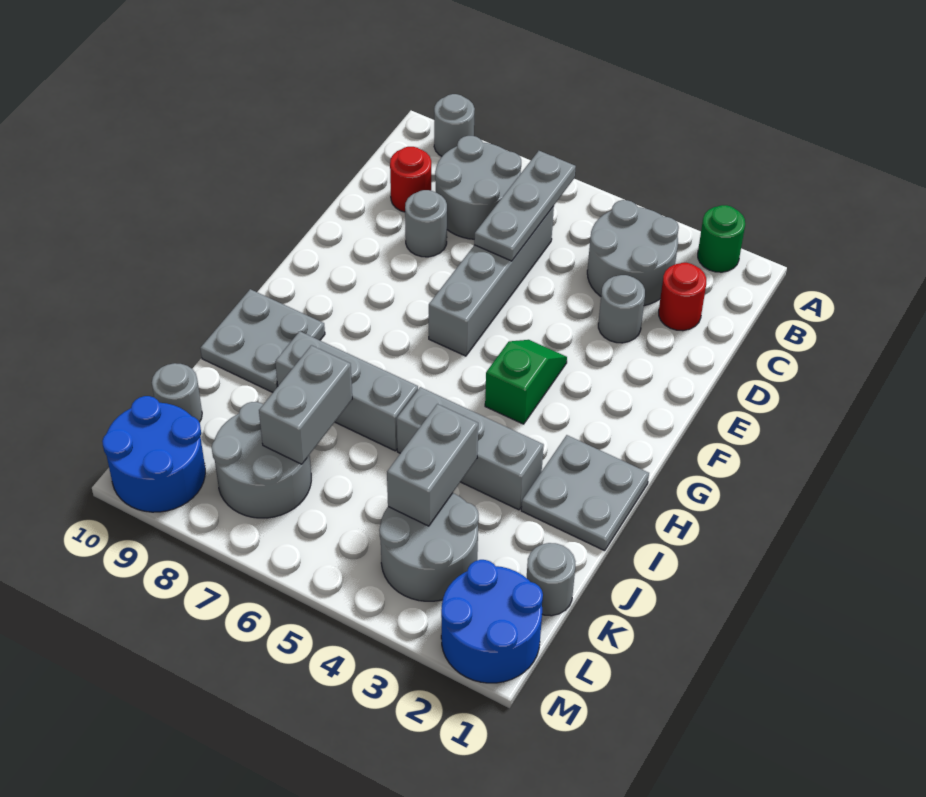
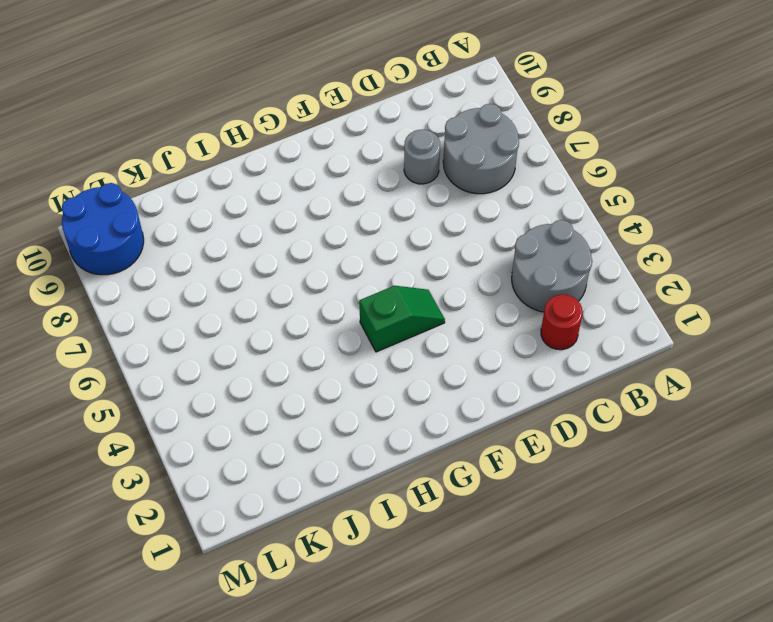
none -> green round brick A2 level 1
none -> grey round brick A9 level 1
none -> grey brick C6:F6 level 1

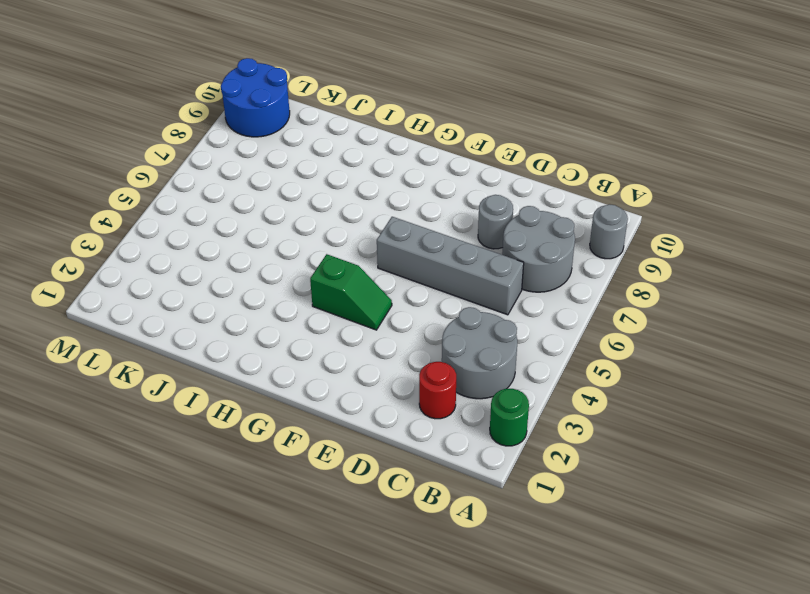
none -> red round brick C9 level 1
none -> grey round brick D3 level 1
none -> grey plate H1:I2 level 1

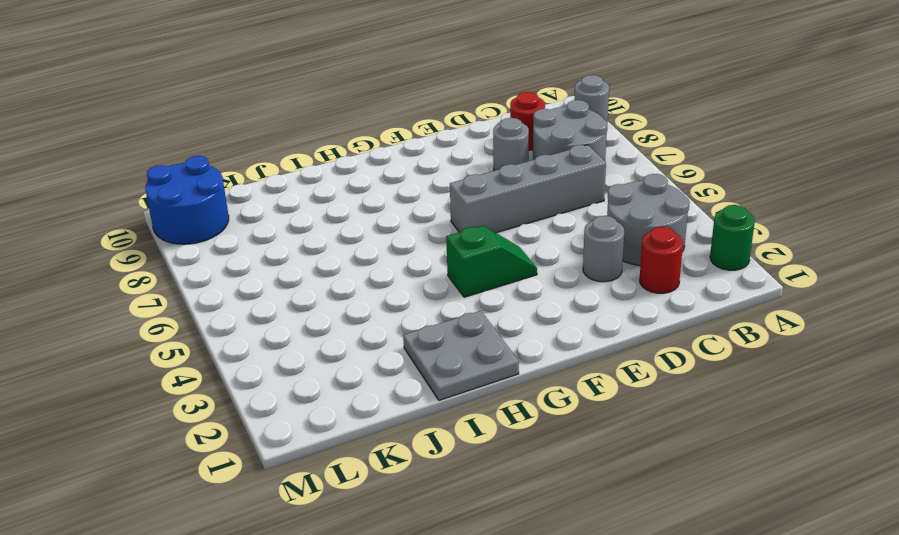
none -> grey plate H9:I10 level 1
none -> grey brick I3:I5 level 1
none -> grey brick I6:I8 level 1

